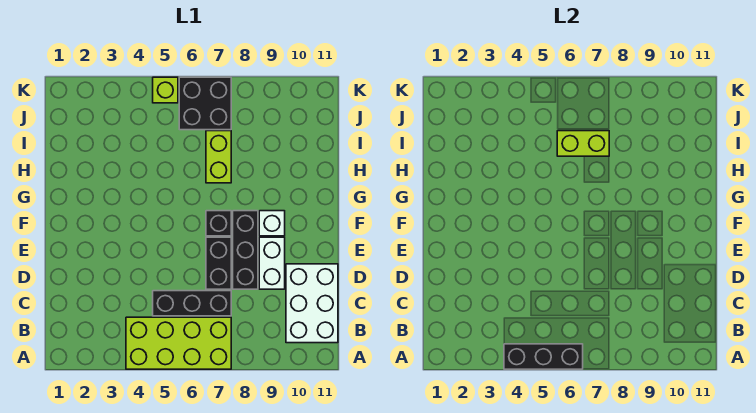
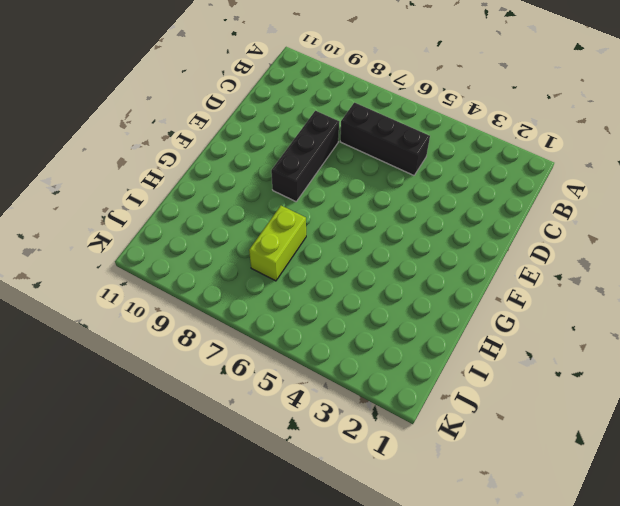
none -> lime brick A4:B7 level 1
none -> white brick B10:D11 level 1
none -> black brick D7:E7 level 1

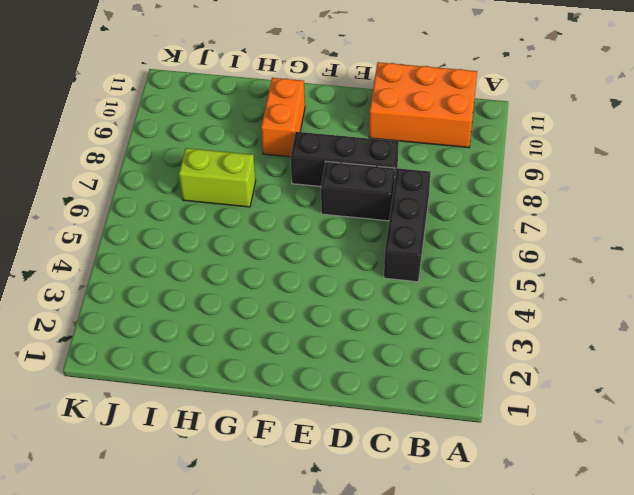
orange brick B10:D11 level 1 -> white brick B10:D11 level 1
orange brick G9:G10 level 1 -> none
none -> lime brick A4:B7 level 1
none -> white brick D9:E9 level 1
none -> black brick F7 level 1

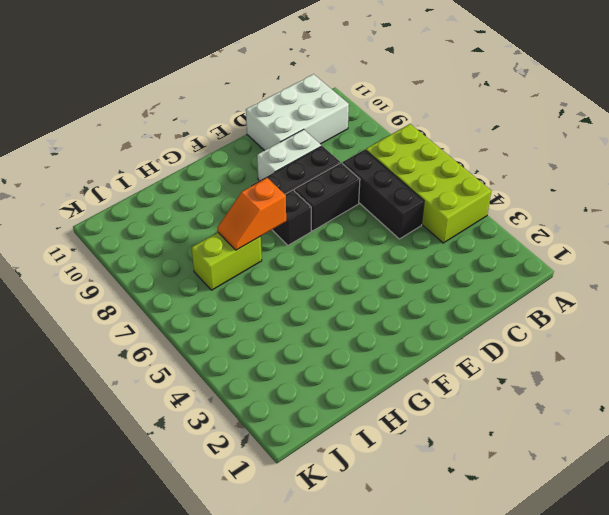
orange slope G7:H7 level 2 top G -> none
none -> white brick F9 level 1
none -> black brick J6:K7 level 1
none -> lime brick K5 level 1

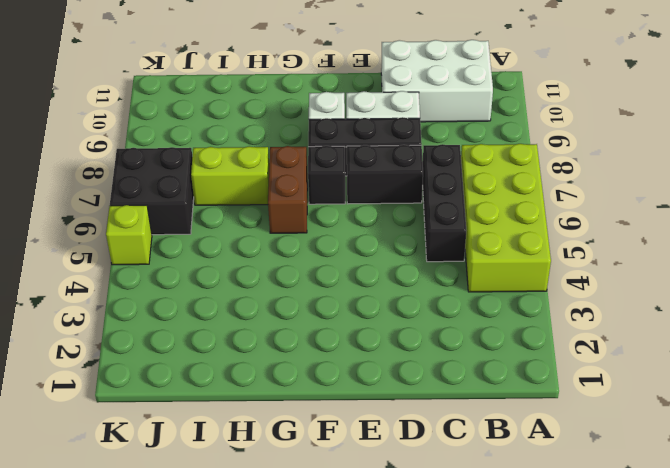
brown brick G6:G7 level 1 -> none
none -> black brick A4:A6 level 2
none -> lime brick I6:I7 level 2

